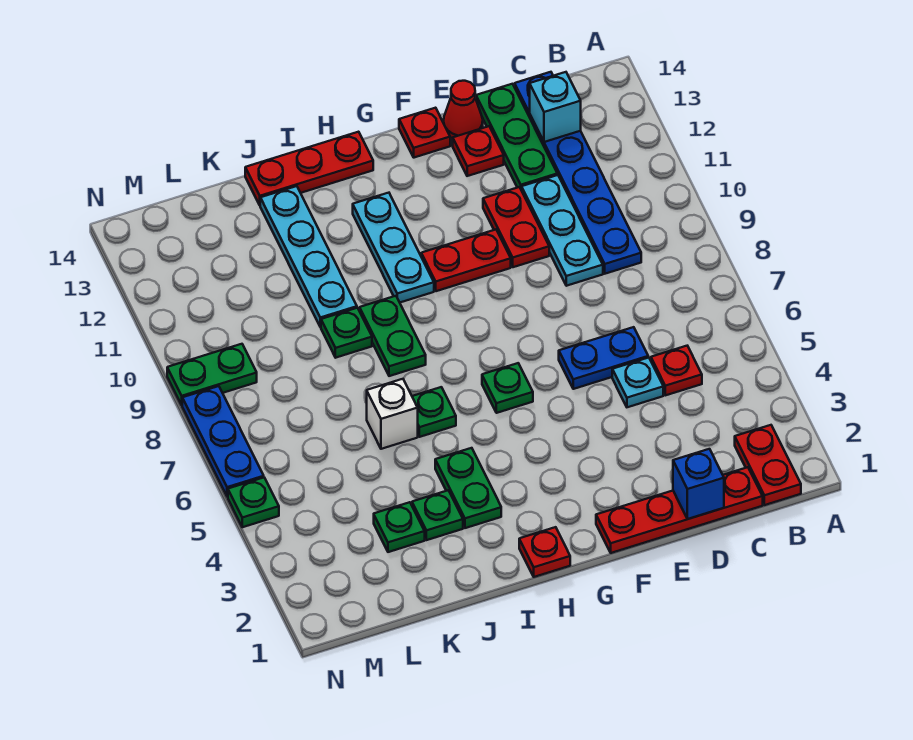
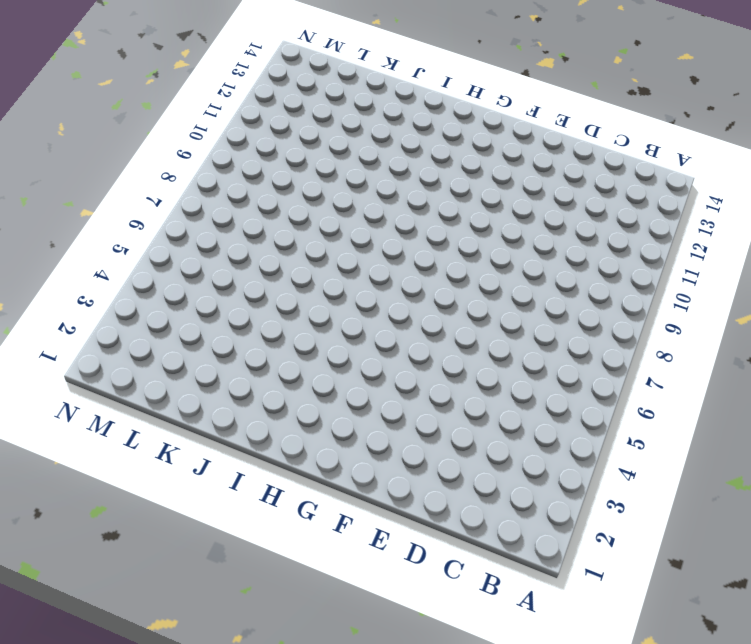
none -> red plate B1:B2 level 1
none -> red plate C1:F1 level 1
none -> red plate C5 level 1
none -> blue plate C9:C14 level 1

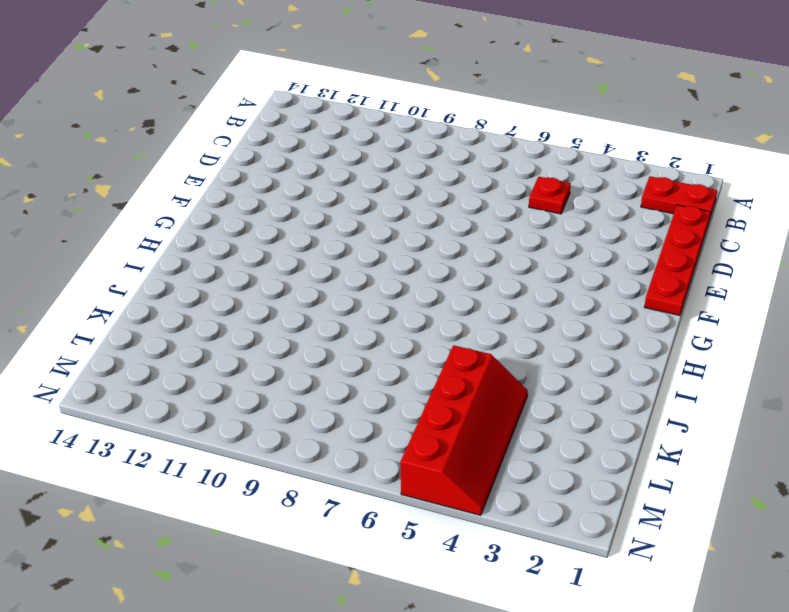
red slope K4:N5 level 1 top 5 -> green plate N5 level 1
none -> blue plate C9:C14 level 1
none -> cyan plate D5 level 1
none -> blue plate D6:E6 level 1
none -> cyan plate D9:D11 level 1

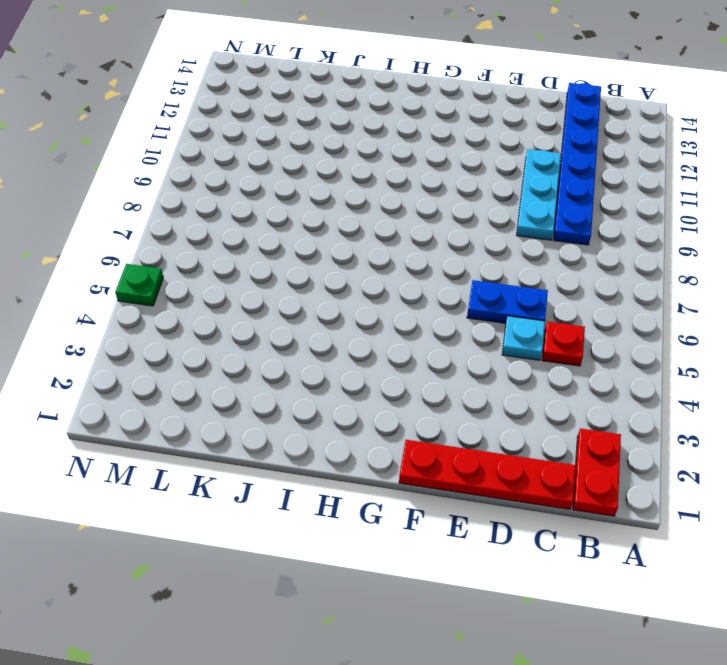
none -> green plate D12:D14 level 1
none -> red plate E10:E11 level 1
none -> red plate E13 level 1
none -> red cone E14 level 1

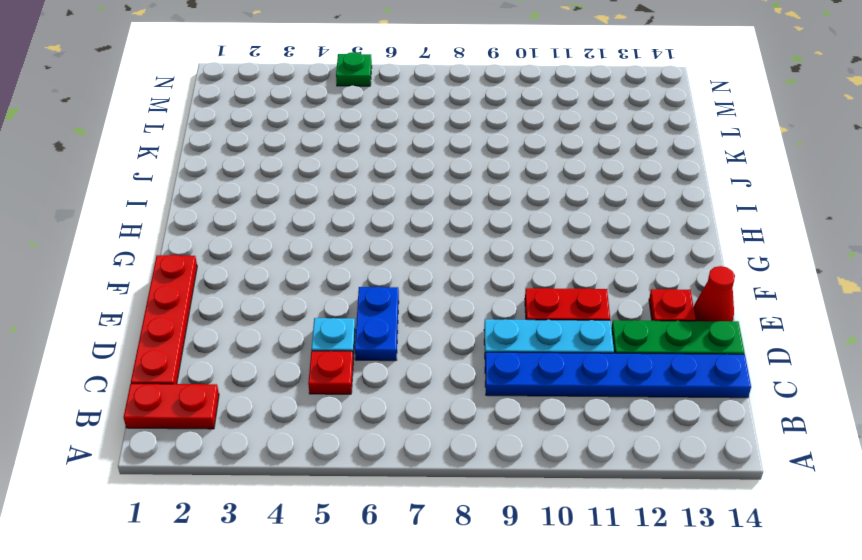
none -> red plate F10:G10 level 1
none -> red plate F14 level 1
none -> green plate G6 level 1
none -> red plate H1 level 1

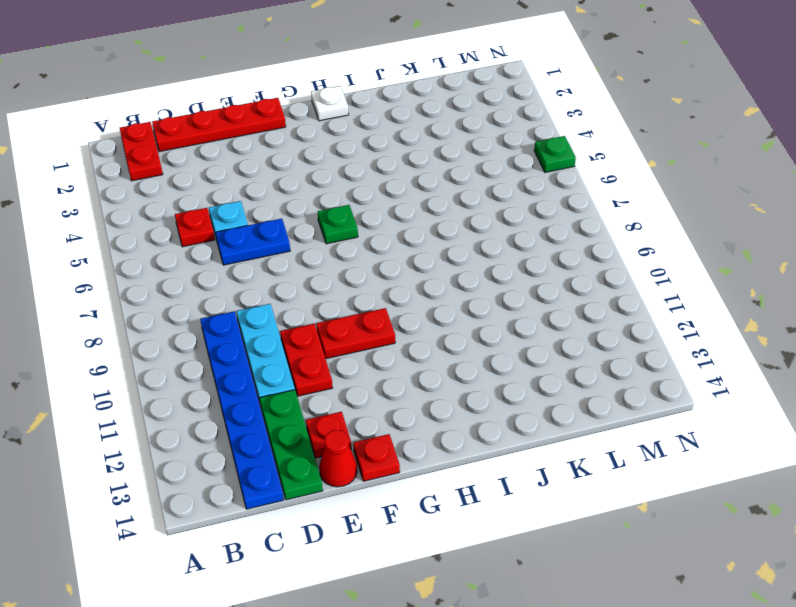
white plate H1 level 1 -> red plate H1 level 1
none -> cyan plate H10:H12 level 1
none -> red plate H14:J14 level 1
none -> green plate I3:I4 level 1
none -> green plate I6 level 1

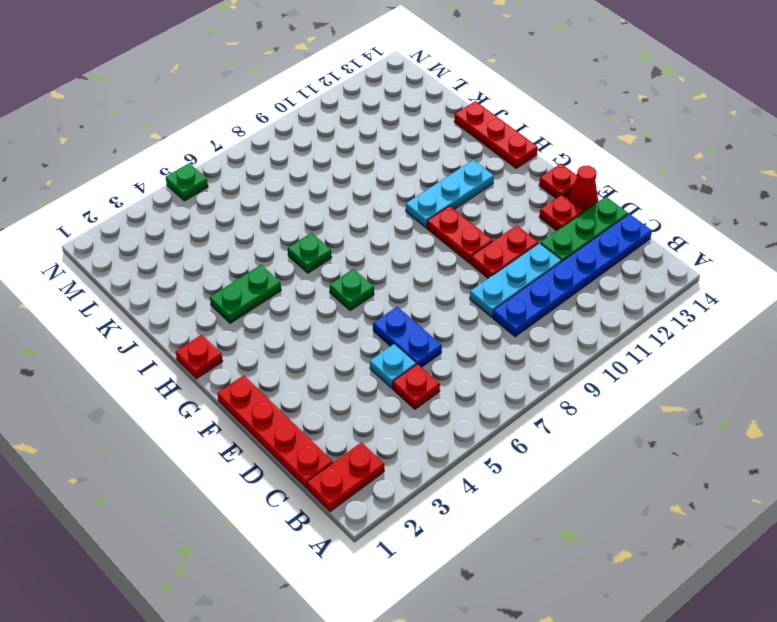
none -> green plate I8:I9 level 1
none -> green plate J3 level 1
none -> white brick J6 level 1
none -> green plate J9 level 1

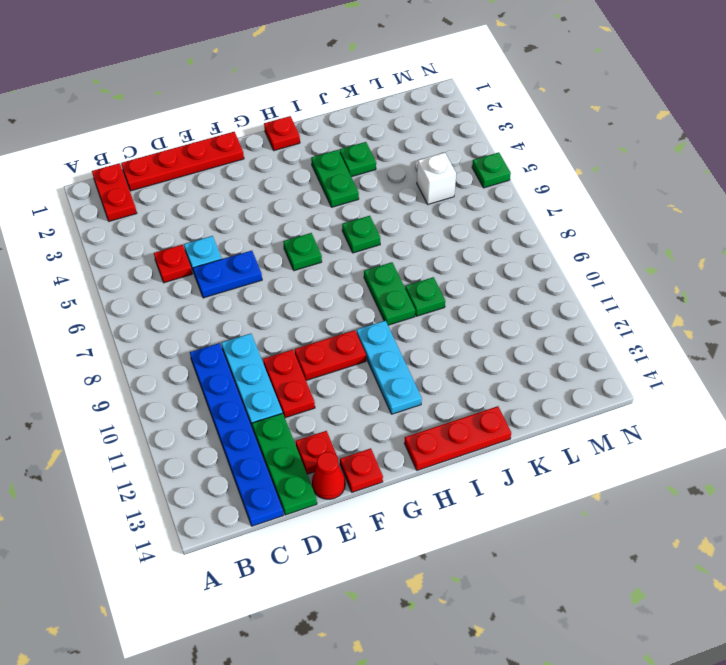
white brick L5 level 1 -> white brick J6 level 1
none -> cyan plate J10:J13 level 1
none -> green plate K3 level 1
none -> green plate M9:N9 level 1
none -> blue plate N6:N8 level 1

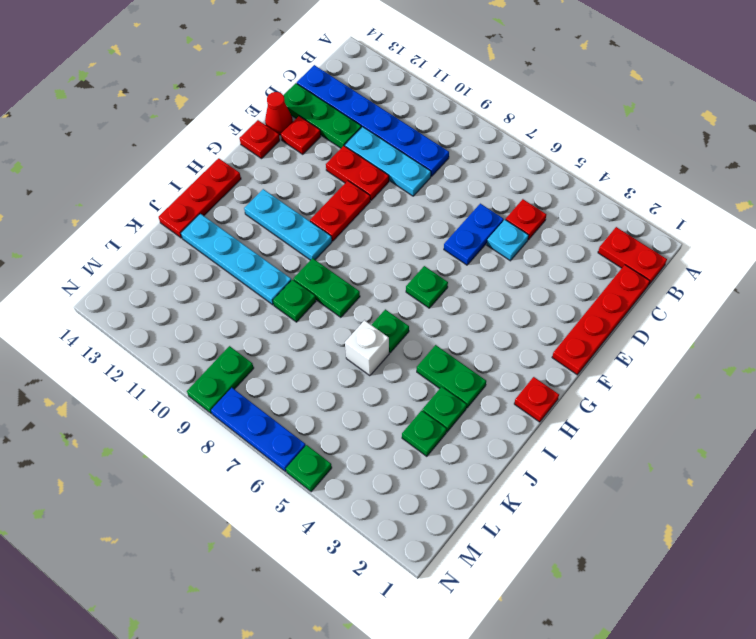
none -> cyan brick C13 level 2
none -> blue brick D1 level 2

